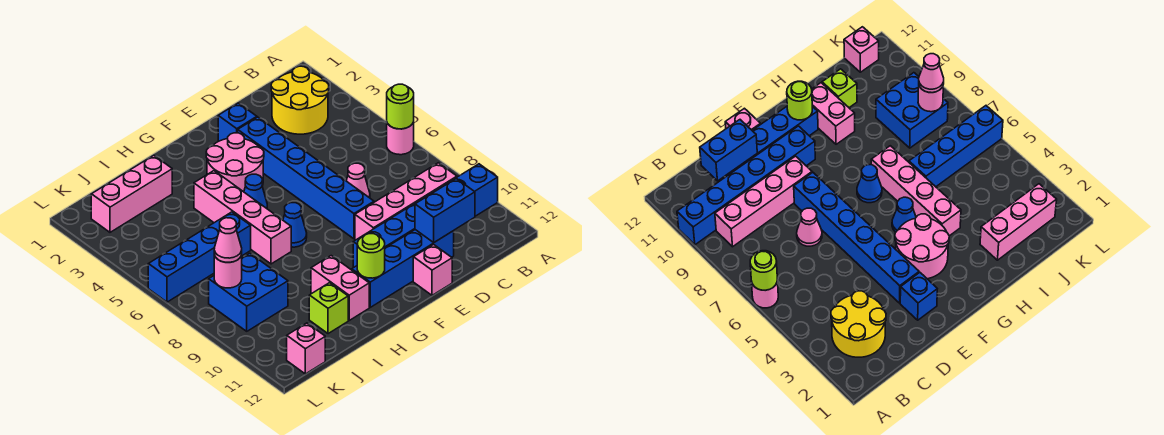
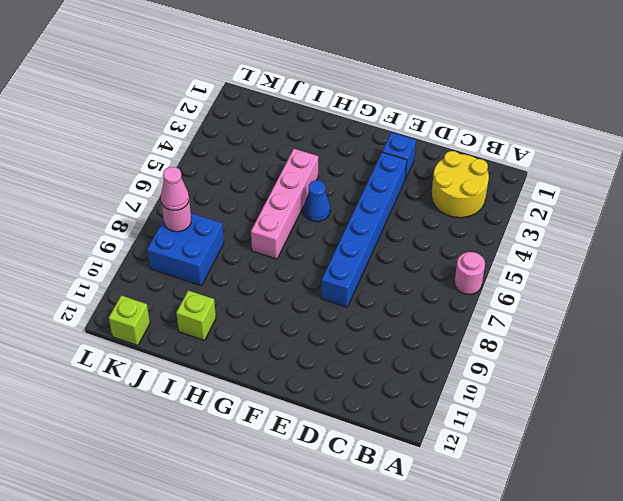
lime brick K12 level 1 -> pink brick K12 level 1
none -> blue brick A10:F10 level 1
none -> pink brick B9:E9 level 1
none -> pink cone D7 level 1

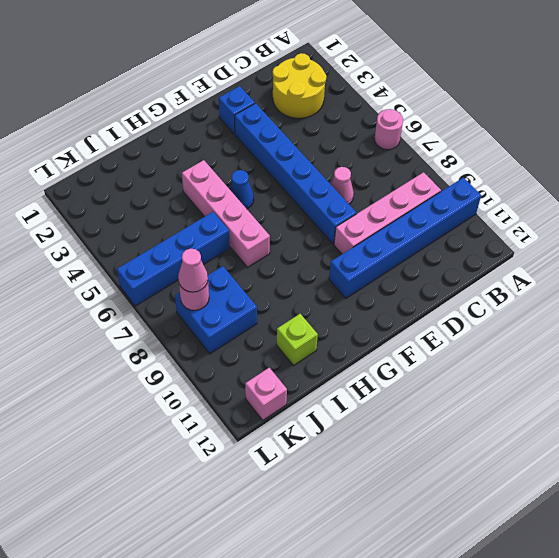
none -> blue brick D11:G11 level 1
none -> pink brick E12 level 1
none -> pink round brick F3:G4 level 1

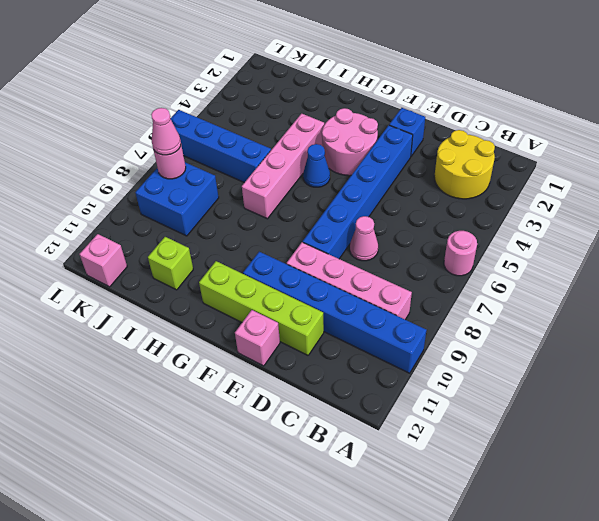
lime brick D11:G11 level 1 -> blue brick D11:G11 level 1
none -> blue cone G7 level 1
none -> pink brick H10:H11 level 1
none -> pink brick I2:K2 level 1

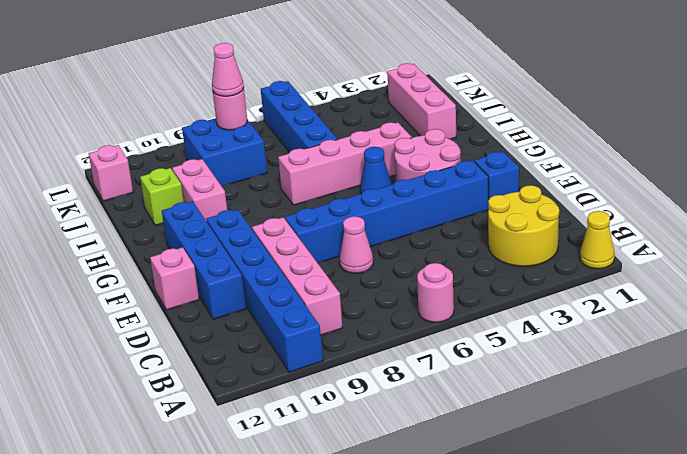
yellow cone A1 level 1 -> none
pink brick H10:I10 level 1 -> pink brick H10:H11 level 1
none -> blue cone G7 level 1
none -> lime round brick A6 level 2
none -> blue brick C11:D11 level 2

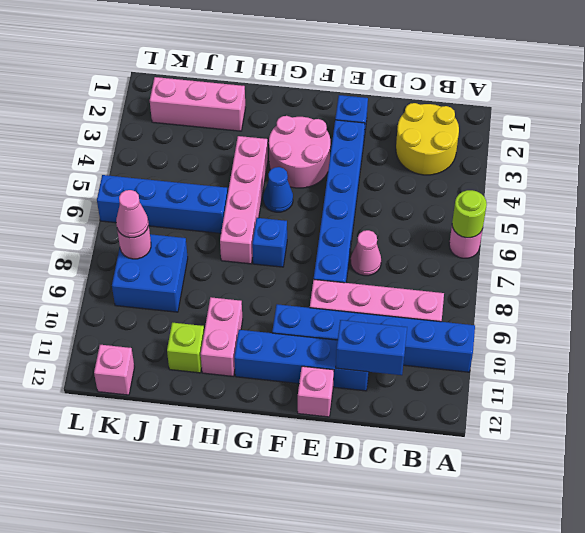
blue brick G7 level 1 -> blue cone G7 level 1
none -> lime round brick G11 level 2

